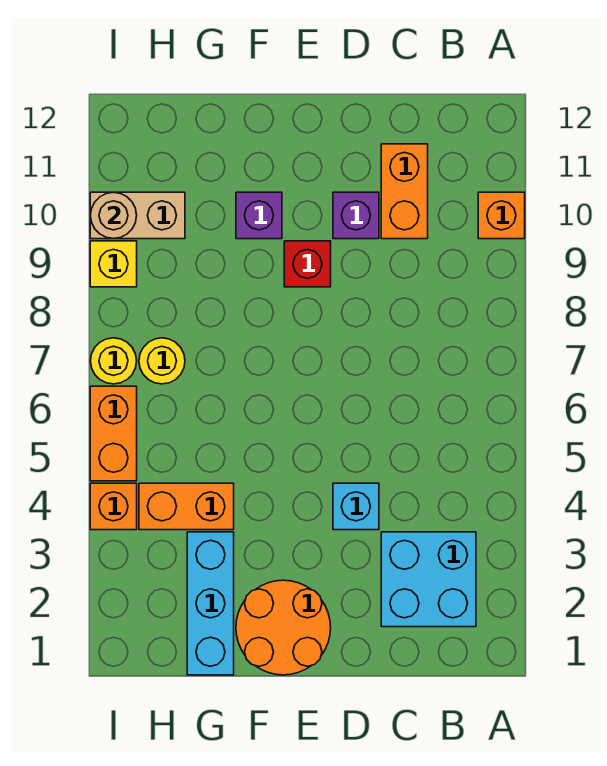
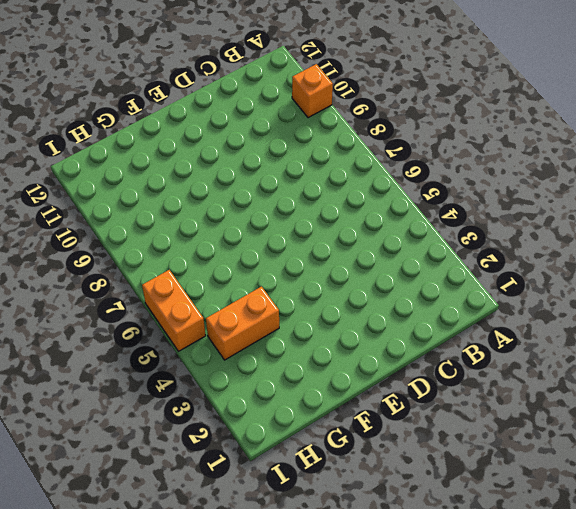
none -> cyan brick B2:C3 level 1
none -> orange brick C10:C11 level 1
none -> cyan brick D4 level 1

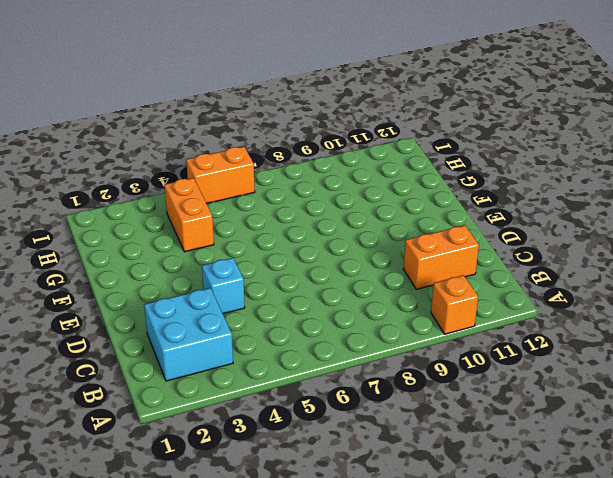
none -> purple brick D10 level 1
none -> orange round brick E1:F2 level 1
none -> red brick E9 level 1

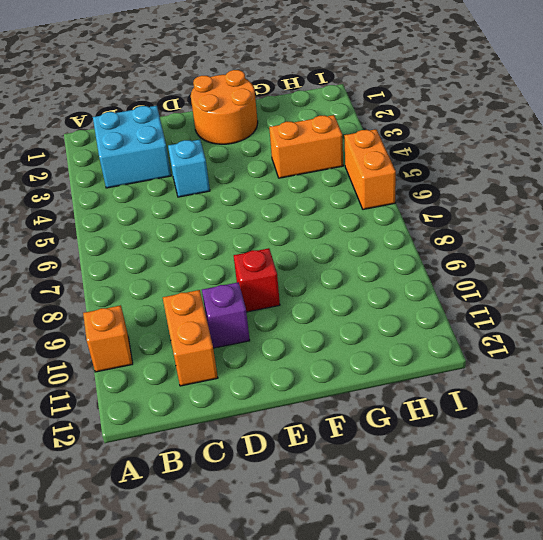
none -> purple brick F10 level 1
none -> cyan brick G1:G3 level 1
none -> yellow round brick H7 level 1

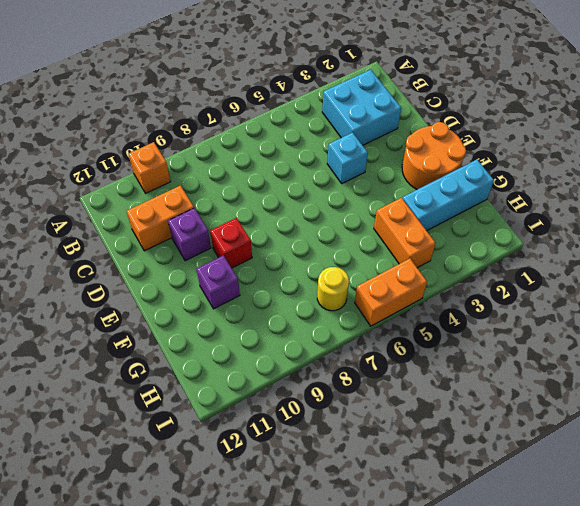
none -> tan brick H10:I10 level 1
none -> orange brick I4 level 1
none -> yellow round brick I7 level 1

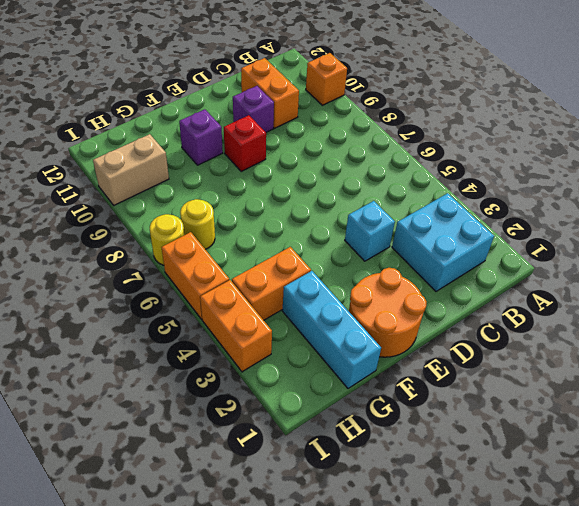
orange brick I3:I4 level 1 -> orange brick I4 level 1
none -> yellow brick I9 level 1
none -> tan round brick I10 level 2

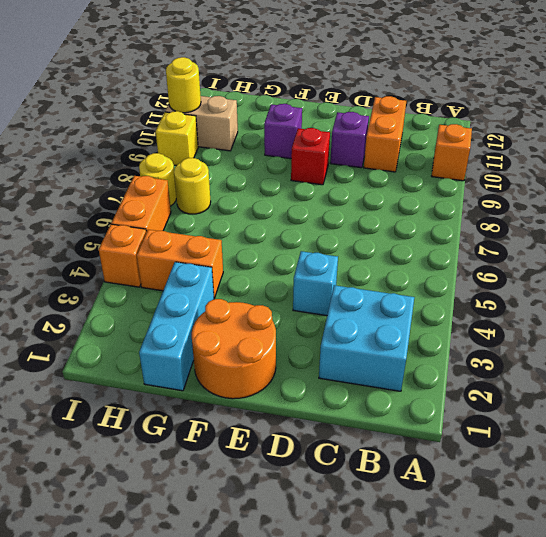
yellow round brick I10 level 2 -> tan round brick I10 level 2

